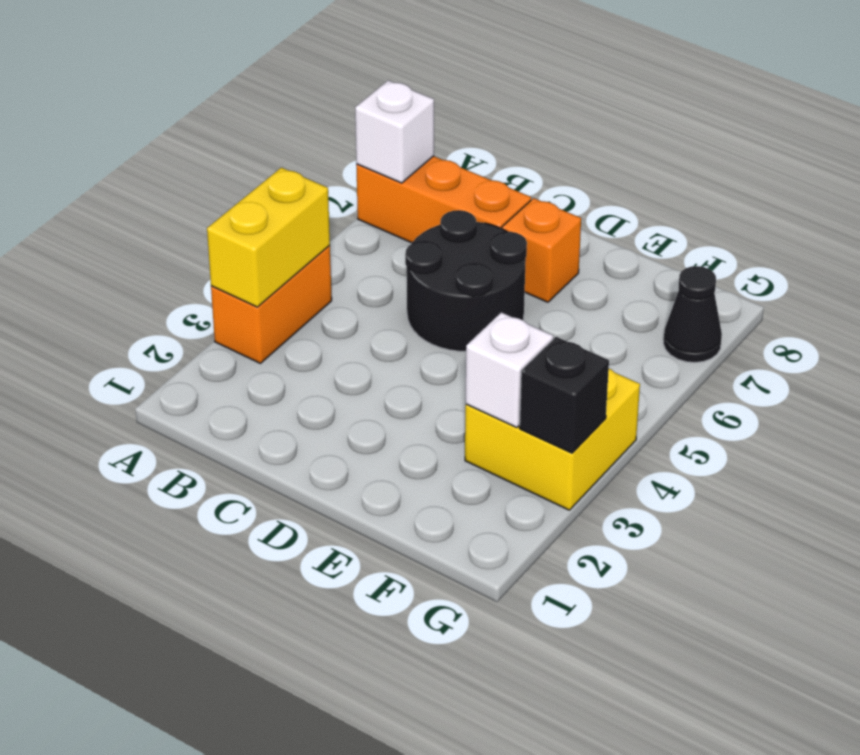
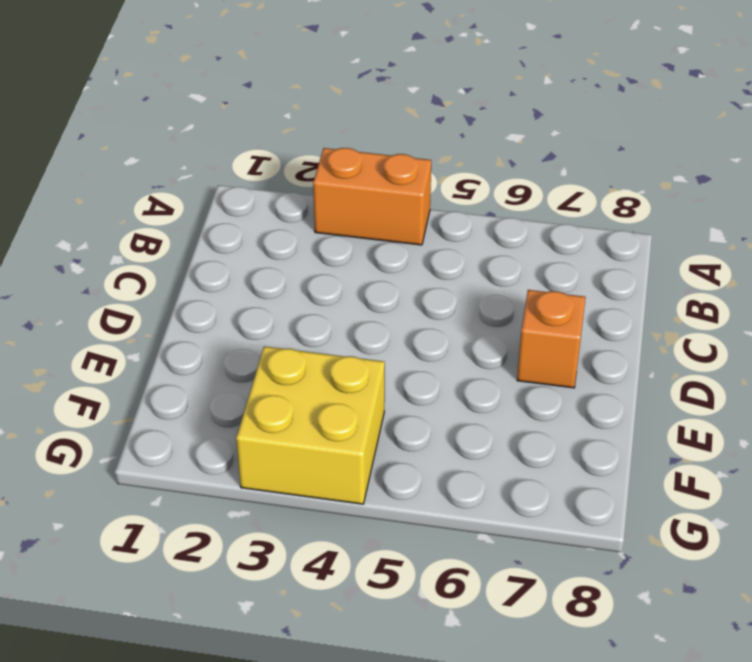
none -> orange brick A7:C7 level 1
none -> black round brick C5:D6 level 1

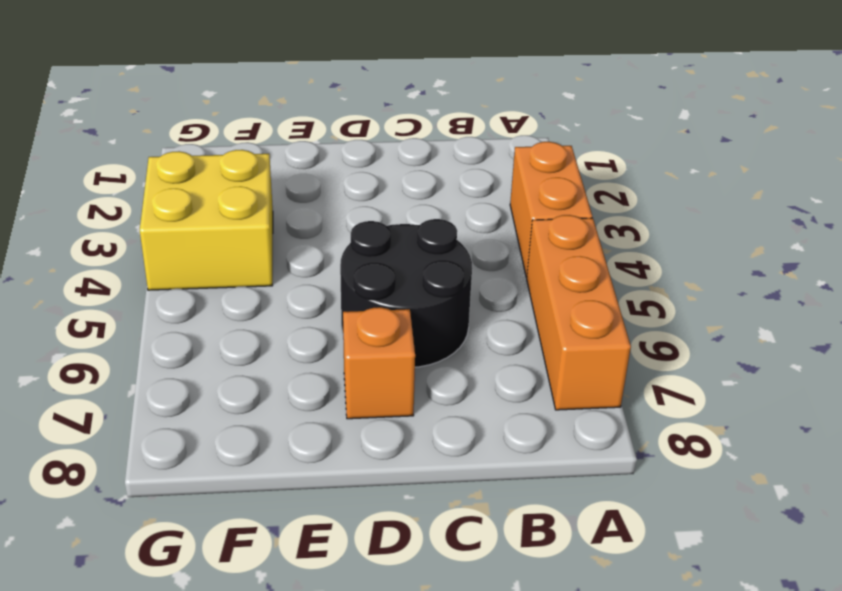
orange brick A5:A7 level 1 -> orange brick A7:C7 level 1
none -> black cone G7 level 1
none -> yellow brick A3:A4 level 2

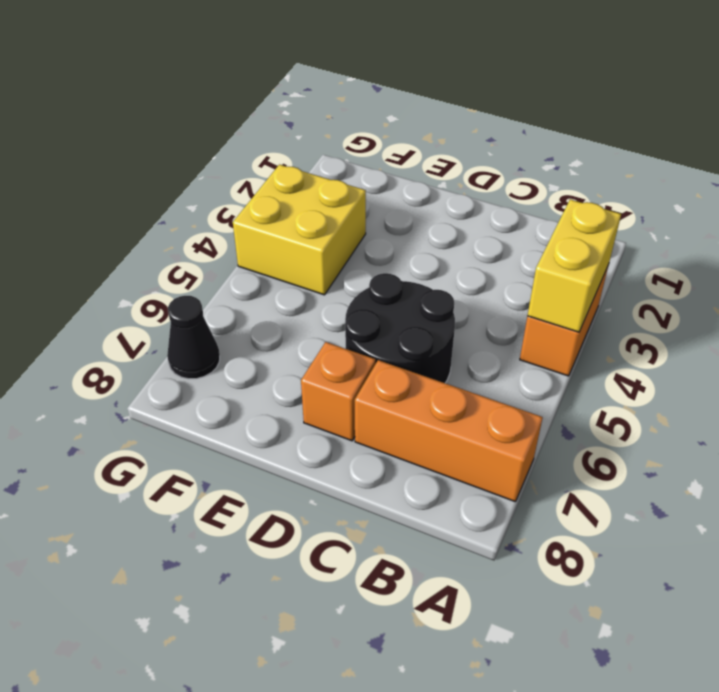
none -> white brick A7 level 2
none -> white brick F3 level 2

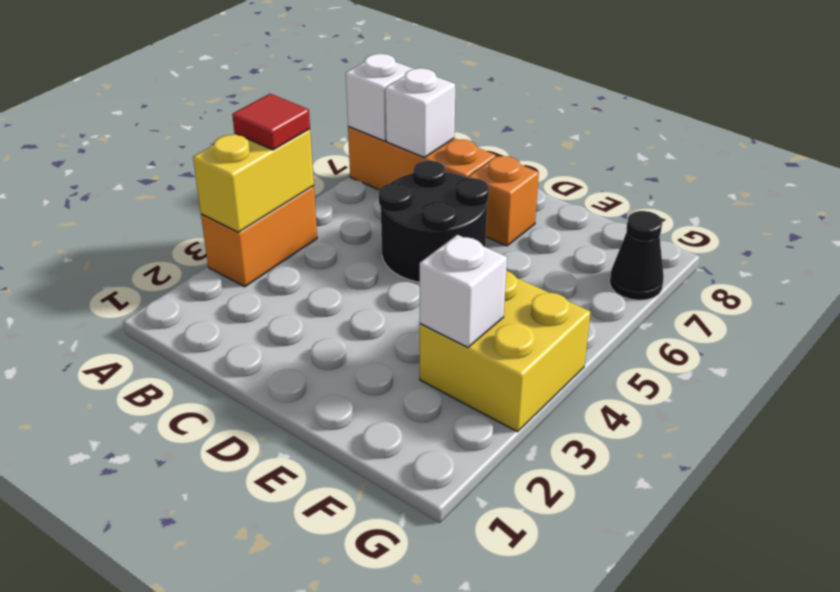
red tile A4 level 3 -> none
white brick B7 level 2 -> none
none -> black brick G3 level 2

